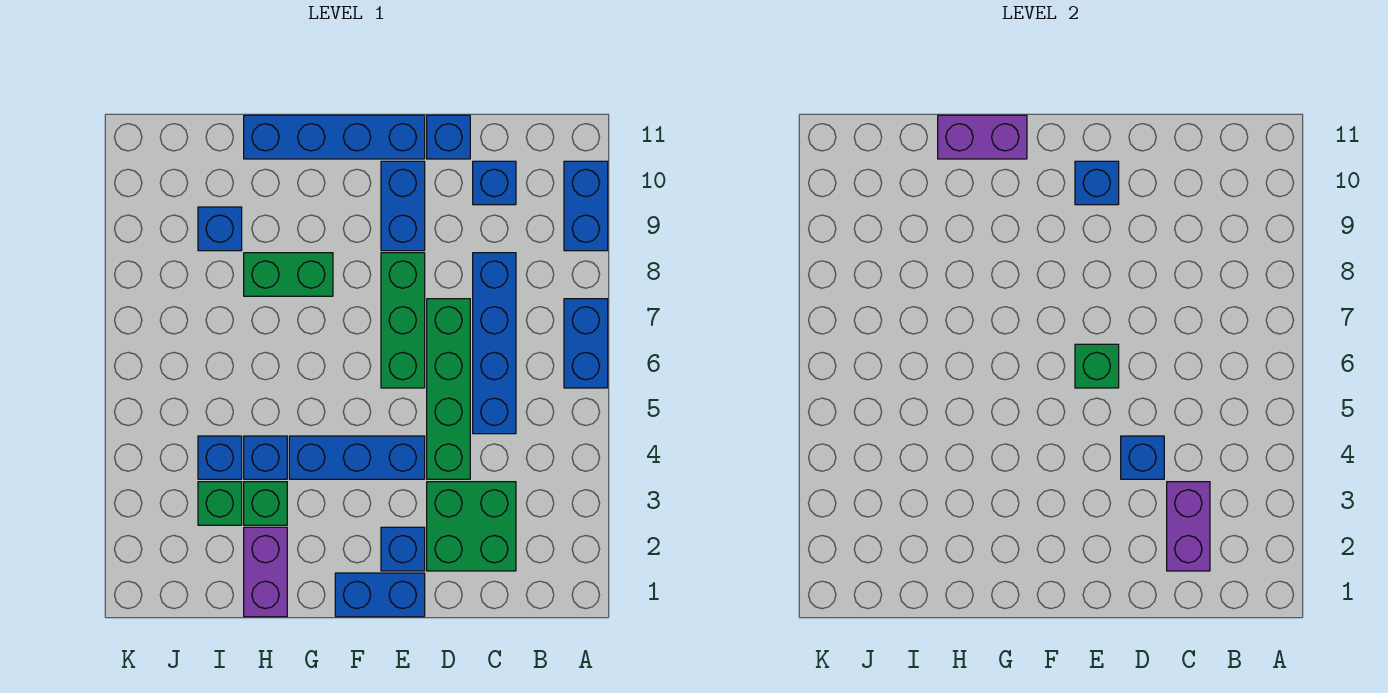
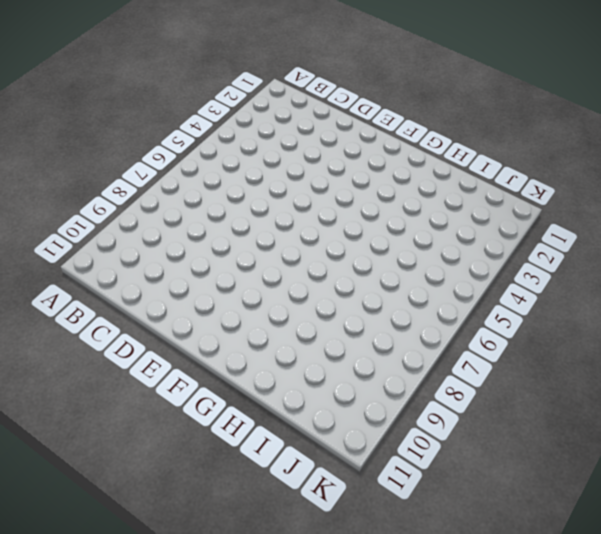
none -> blue brick A6:A7 level 1
none -> blue brick A9:A10 level 1
none -> green brick C2:D3 level 1

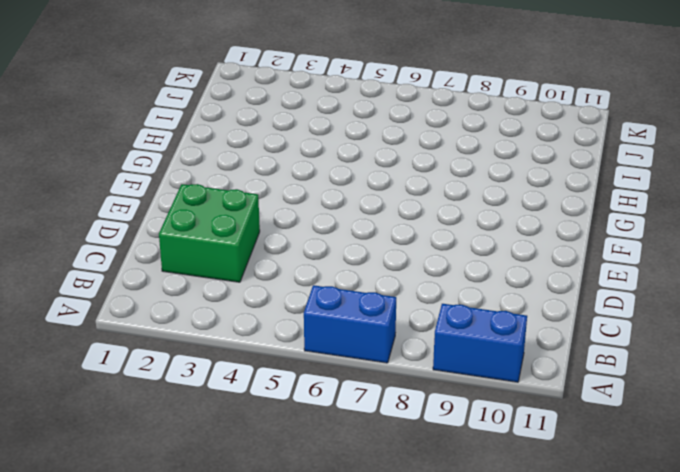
none -> blue brick C5:C8 level 1
none -> blue brick C10 level 1
none -> green brick D4:D7 level 1

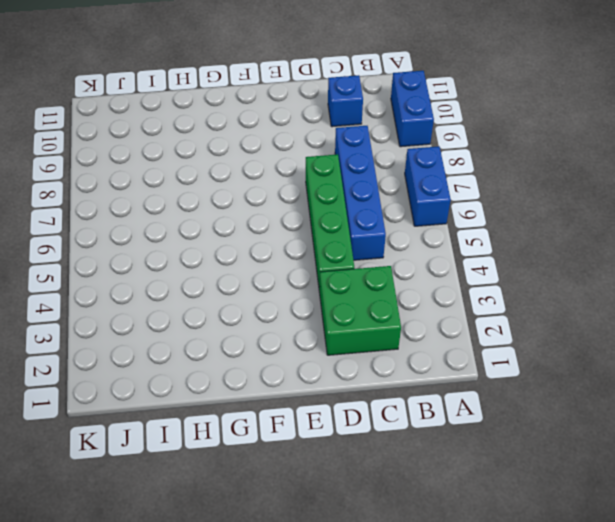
none -> blue brick D11 level 1
none -> blue brick E1:F1 level 1
none -> blue brick E2 level 1

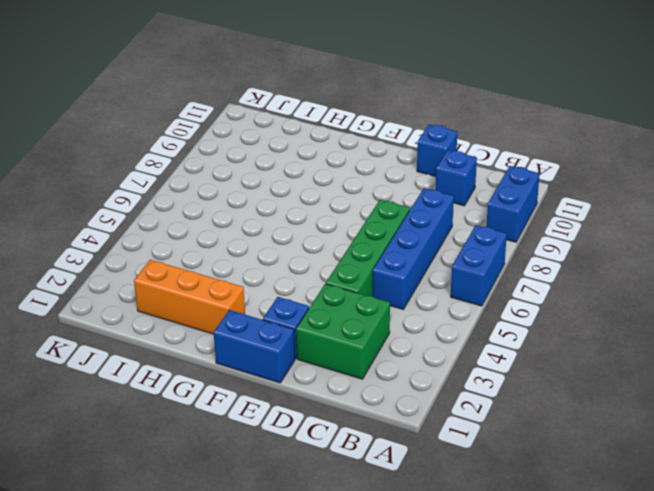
orange brick G2:I2 level 1 -> purple brick H1:H2 level 1
none -> blue brick E4:G4 level 1
none -> green brick E6:E8 level 1
none -> blue brick E9:E10 level 1

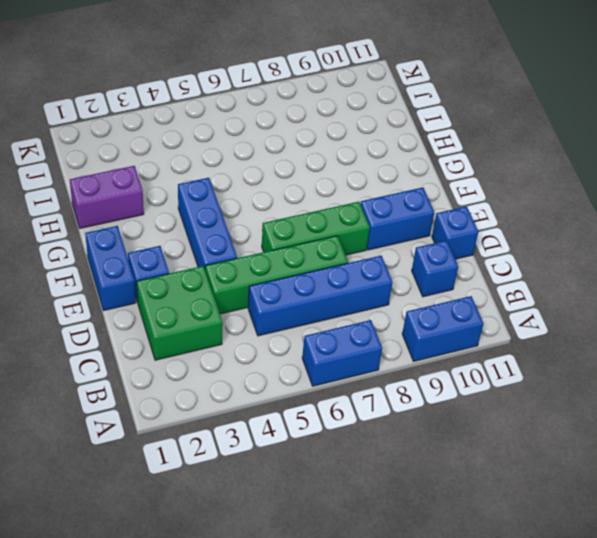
none -> blue brick E11:H11 level 1
none -> green brick G8:H8 level 1
none -> green brick H3 level 1

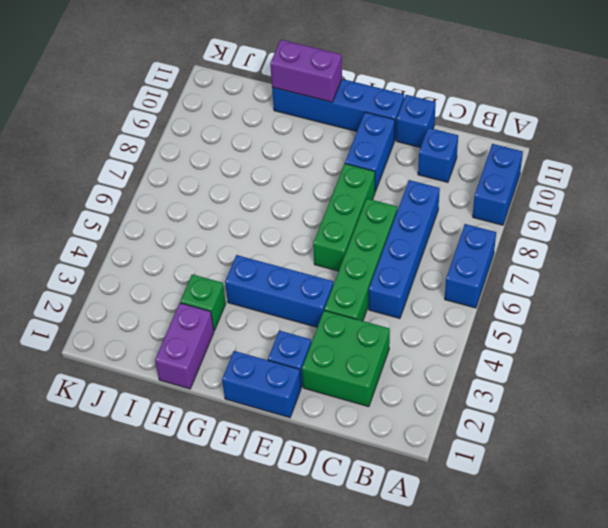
none -> green brick G8:H8 level 1
none -> blue brick H4 level 1
none -> green brick I3 level 1

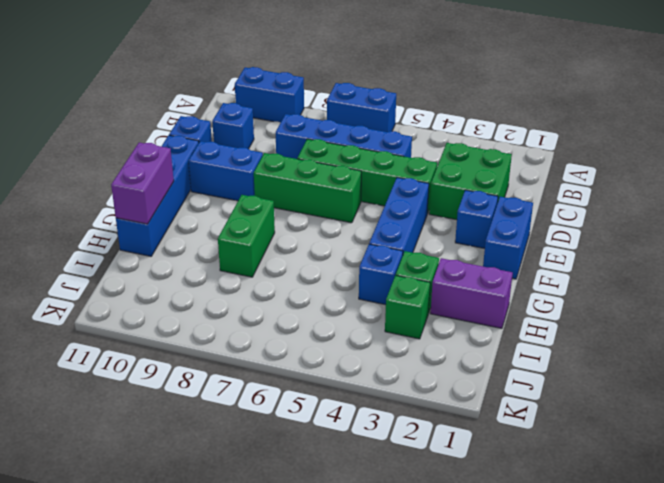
none -> blue brick I4 level 1
none -> blue brick I9 level 1
none -> purple brick C2:C3 level 2

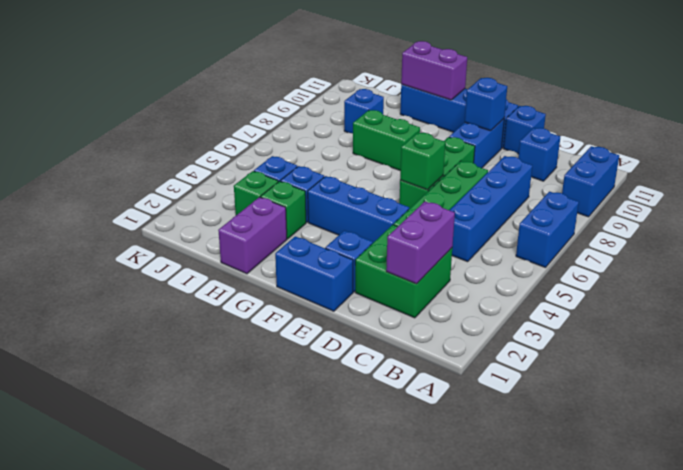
none -> blue brick D4 level 2

